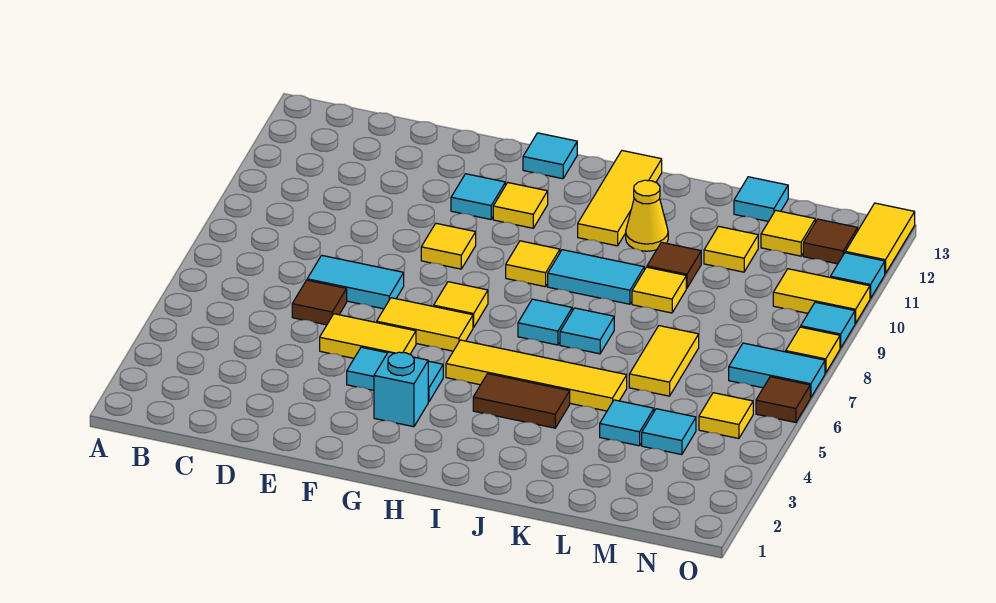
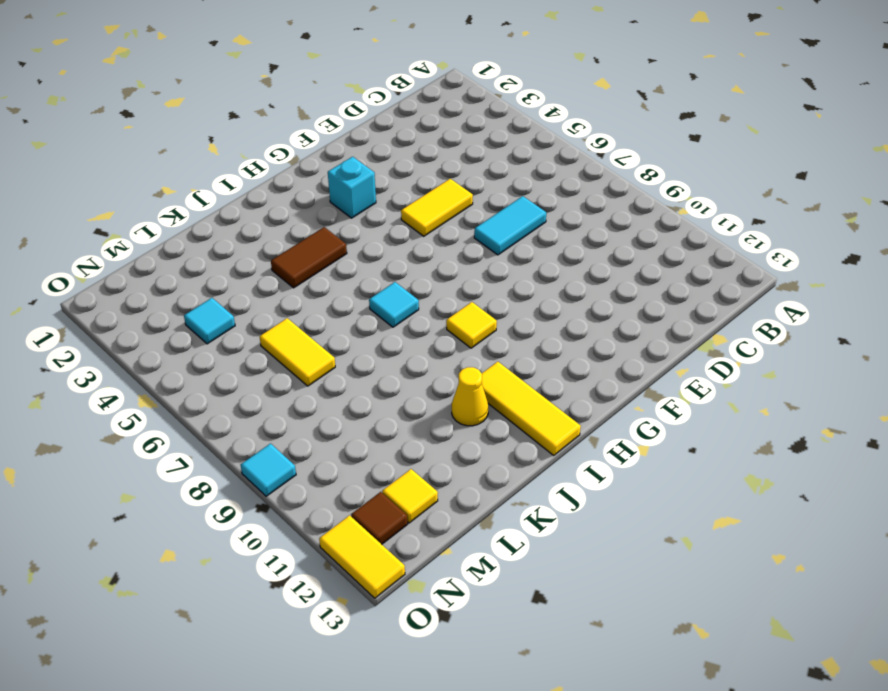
none -> brown tile D6 level 1
none -> cyan tile F4:G4 level 1
none -> yellow tile F6:G6 level 1
none -> yellow tile F9 level 1

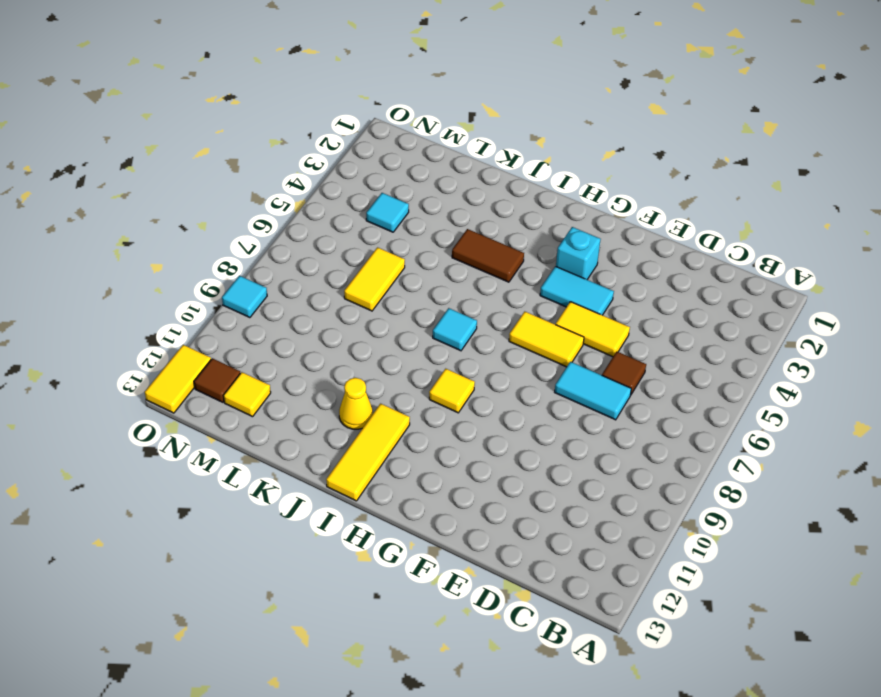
none -> yellow tile F9 level 1
none -> cyan tile F11 level 1
none -> yellow tile G7 level 1
none -> yellow tile G11 level 1

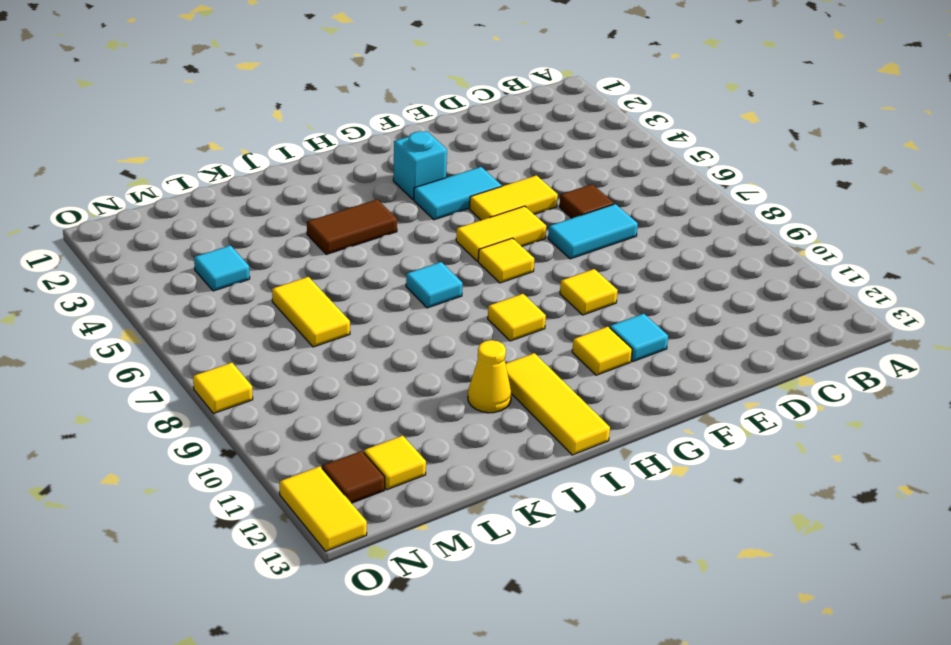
none -> cyan tile G13 level 1
none -> yellow tile H5:K5 level 1
none -> cyan tile I9:J9 level 1
none -> cyan tile J7 level 1

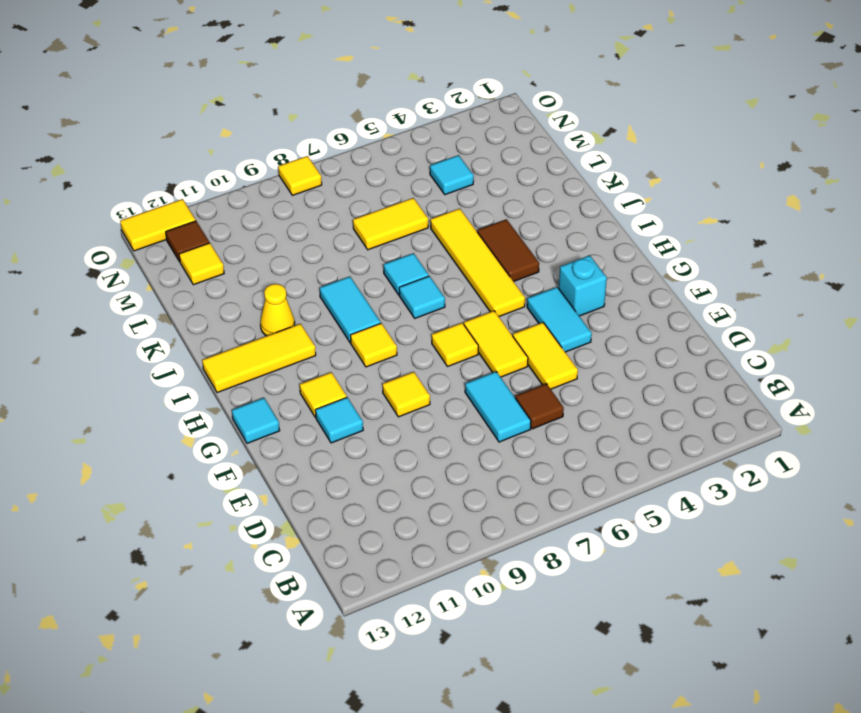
none -> yellow tile K9 level 1
none -> brown tile K10 level 1
none -> cyan tile L4 level 1
none -> yellow tile L11 level 1

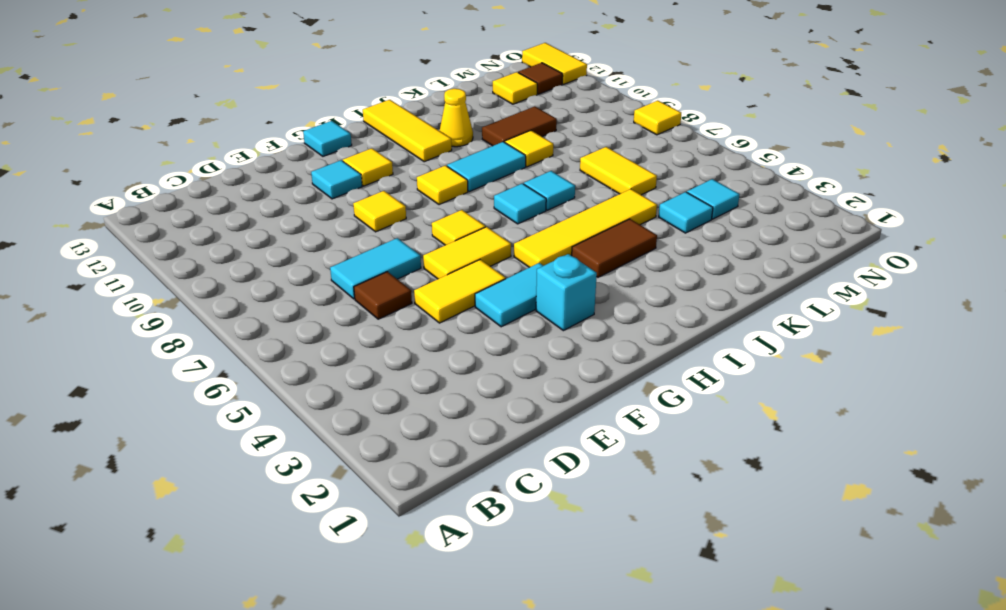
brown tile K10:L10 level 1 -> brown tile K10 level 1
none -> yellow tile L11 level 1
none -> cyan tile L13 level 1
none -> yellow tile N5 level 1
none -> cyan tile N7:O7 level 1

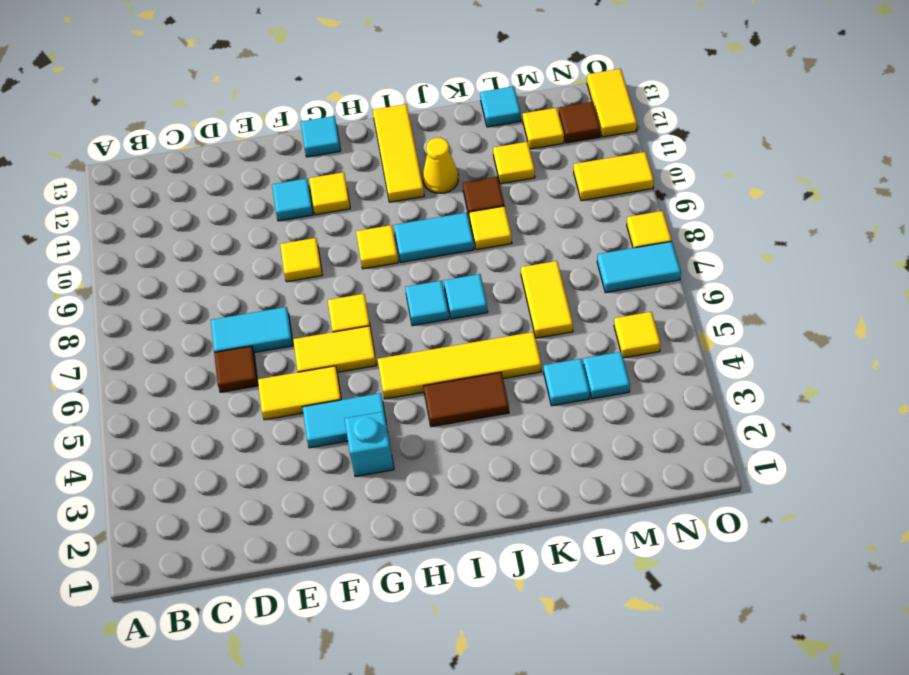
none -> brown tile O6 level 1
none -> cyan tile O9 level 1
none -> cyan tile O11 level 1

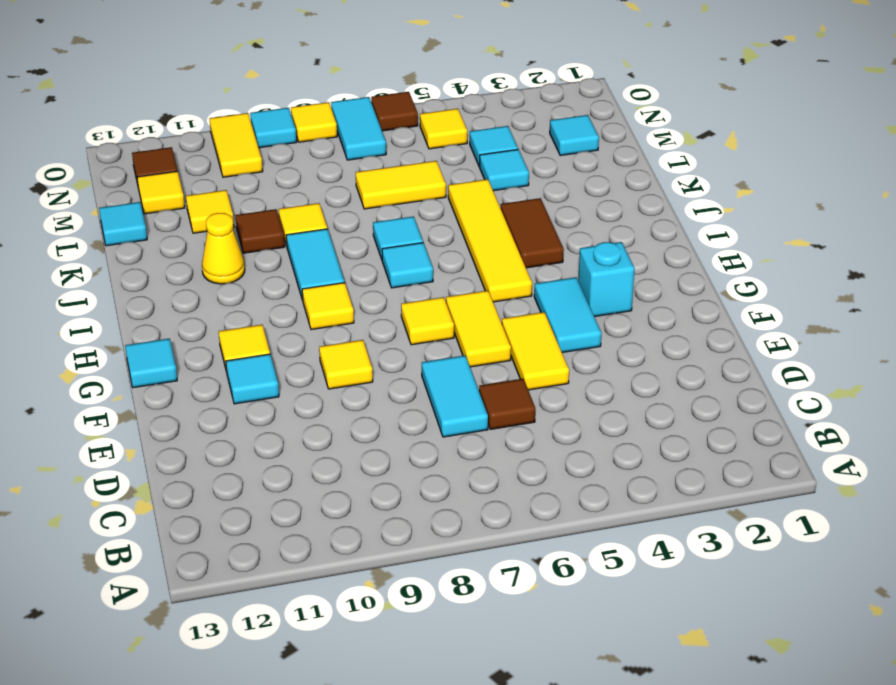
cyan tile M2 level 1 -> cyan tile O11 level 1
none -> yellow tile I11:I13 level 1
none -> yellow tile O12:O13 level 1

